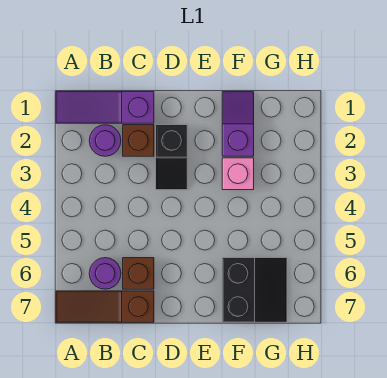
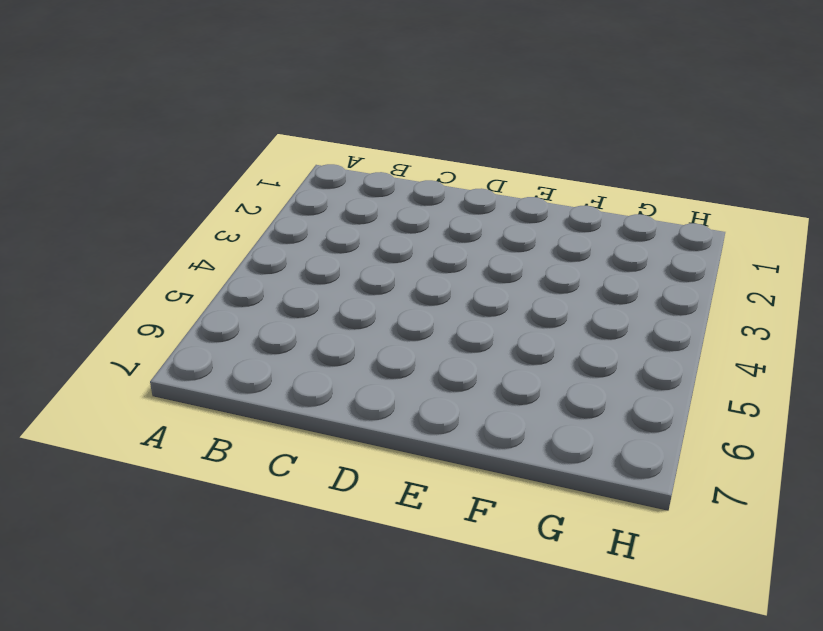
none -> purple slope A1:C1 level 1 top C
none -> brown slope A7:C7 level 1 top C

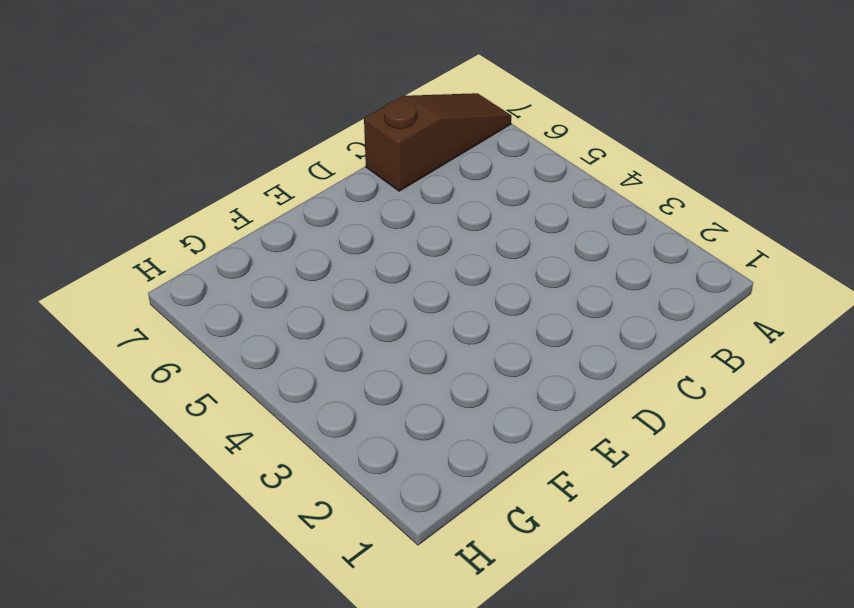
none -> purple slope A1:C1 level 1 top C
none -> purple round brick B2 level 1

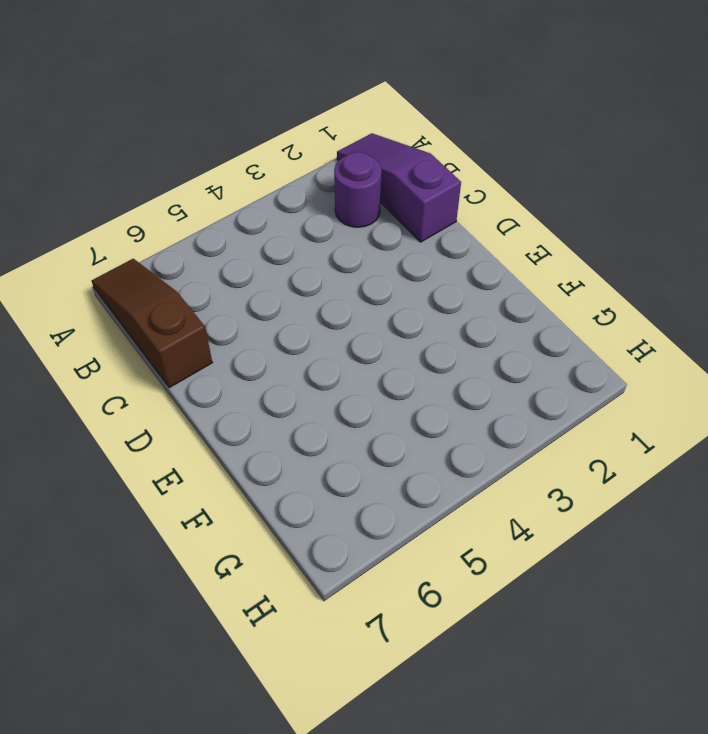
none -> purple round brick B6 level 1
none -> brown brick C2 level 1

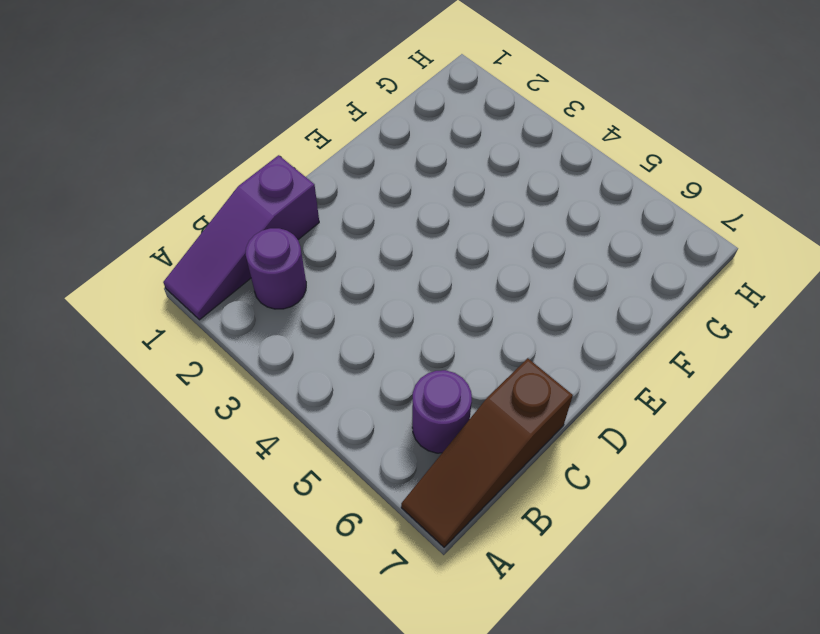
none -> brown brick C2 level 1
none -> brown brick C6 level 1

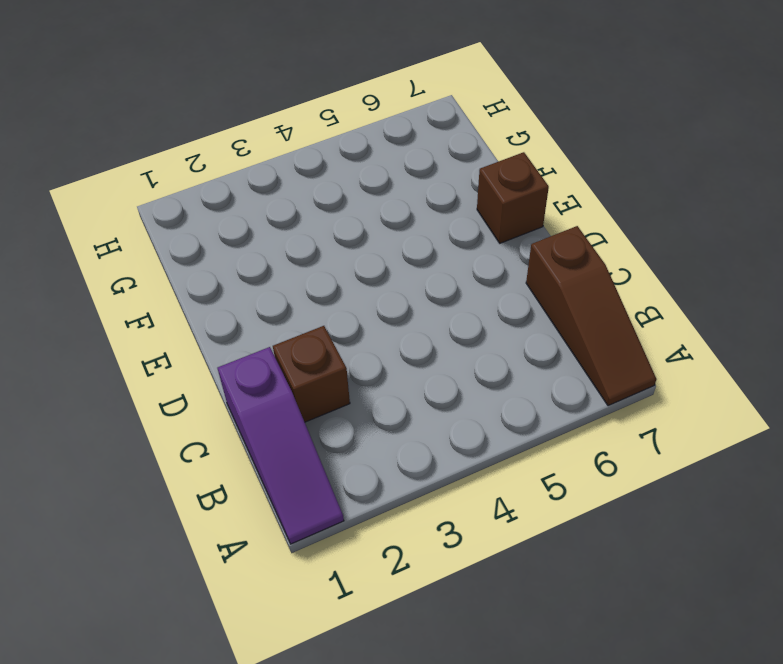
brown brick E7 level 1 -> brown brick C6 level 1
none -> purple round brick B2 level 1
none -> purple round brick B6 level 1

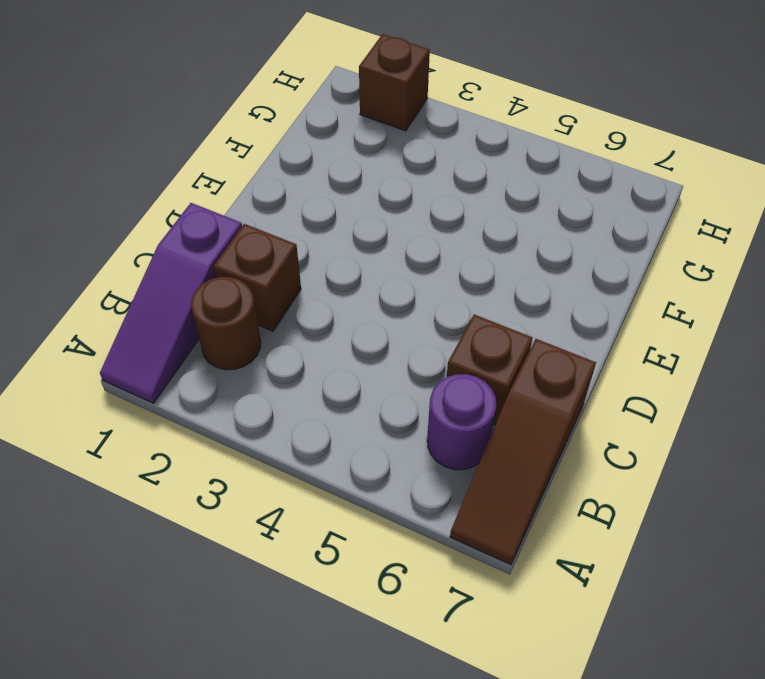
brown round brick B2 level 1 -> purple round brick B2 level 1
brown brick H2 level 1 -> none
none -> black slope D2:D3 level 1 top 2
none -> purple slope F1:F2 level 1 top 2

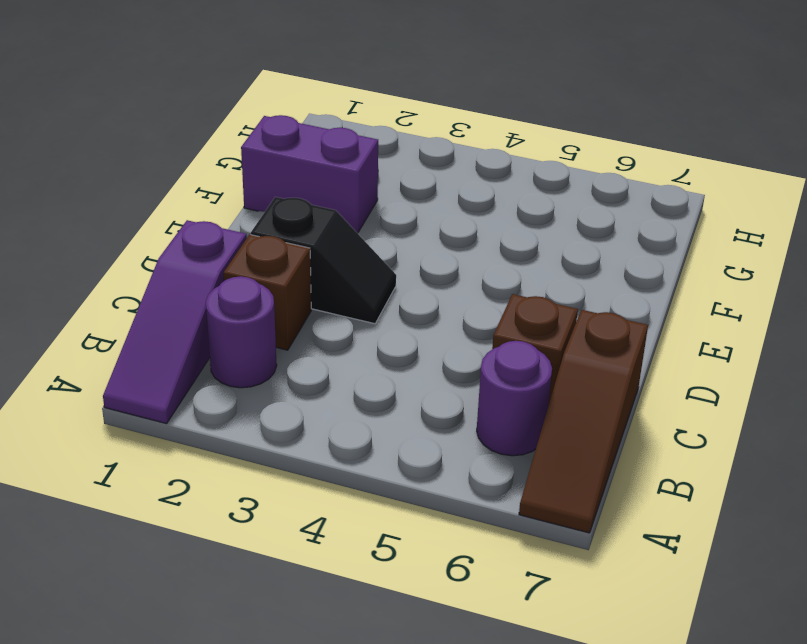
purple brick F1:F2 level 1 -> purple slope F1:F2 level 1 top 2
none -> pink brick F3 level 1
none -> black slope F6:G7 level 1 top F

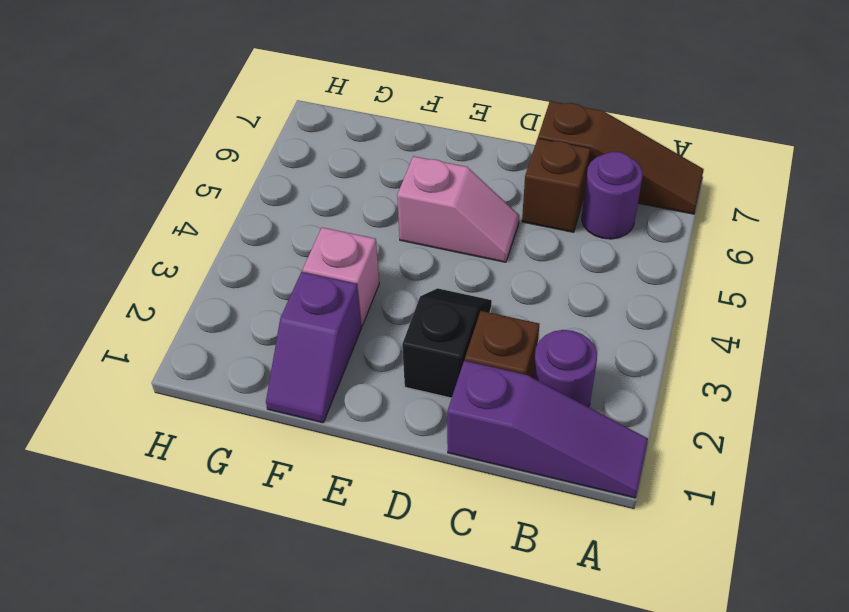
pink slope D5:E5 level 1 top E -> none
none -> black slope F6:G7 level 1 top F

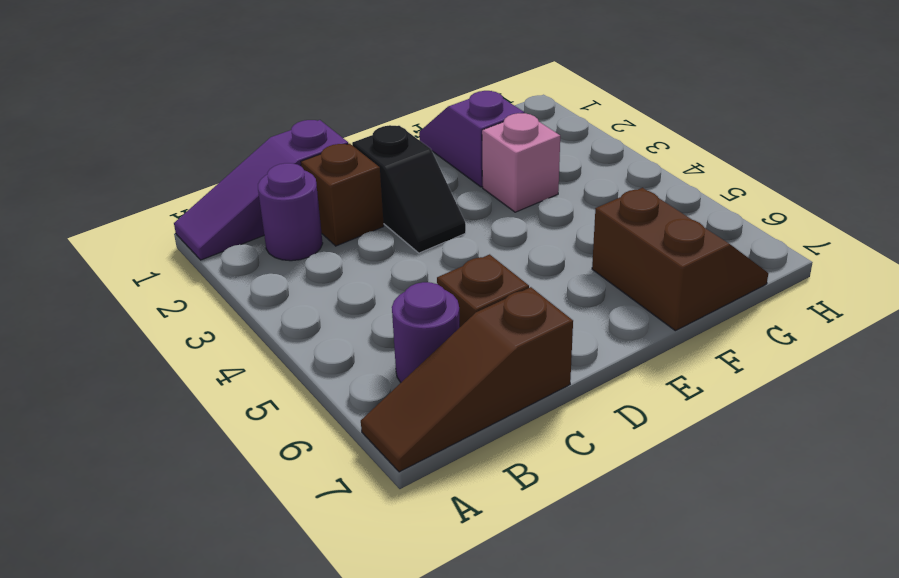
brown slope F6:G7 level 1 top F -> black slope F6:G7 level 1 top F

